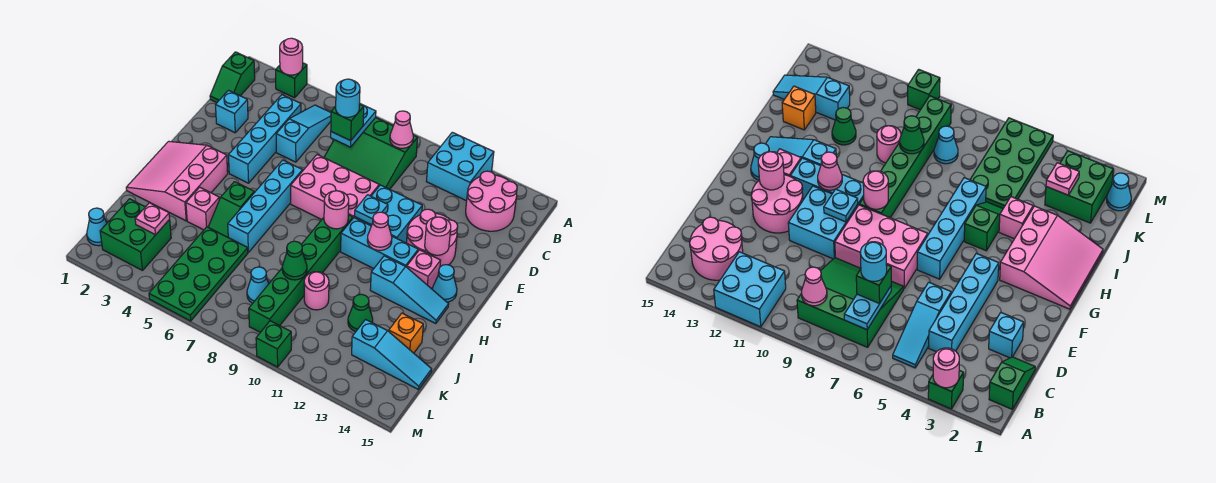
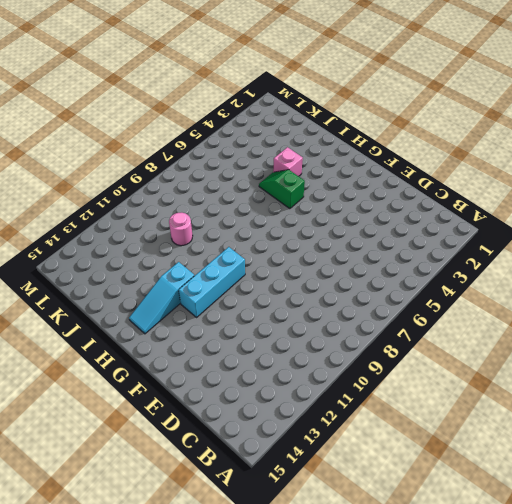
none -> green brick A3 level 1
none -> cyan brick A11:B12 level 1
none -> green slope B1:C1 level 1 top B
none -> cyan slope B5:D5 level 1 top D

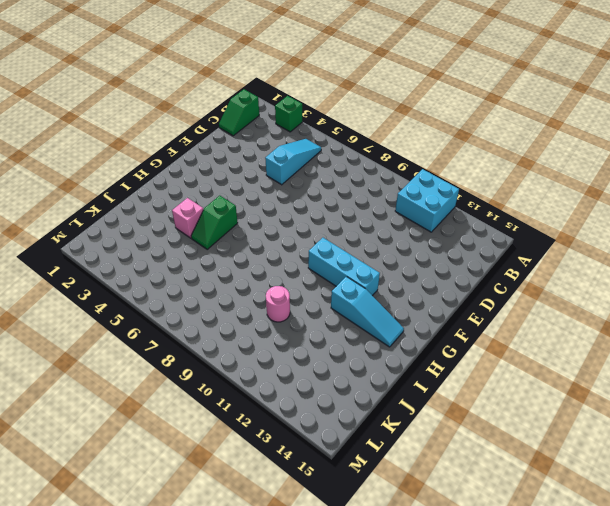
none -> green slope B7:D9 level 1 top B
none -> pink round brick B13:C14 level 1
none -> cyan brick C4:F4 level 1
none -> cyan brick D2 level 1

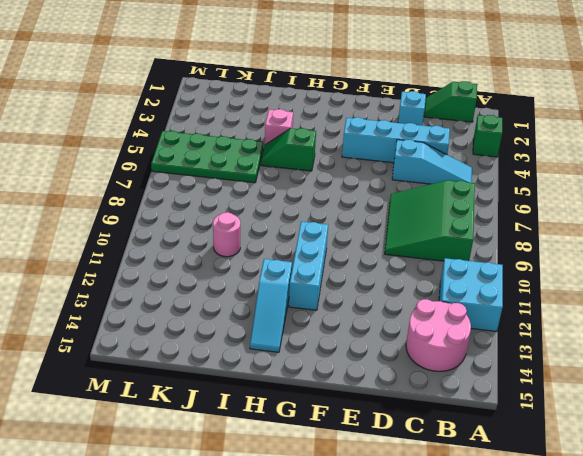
none -> pink brick E7:F9 level 1
none -> cyan brick E10:F11 level 1
none -> pink round brick E12:F13 level 1
none -> cyan brick F6:I6 level 1

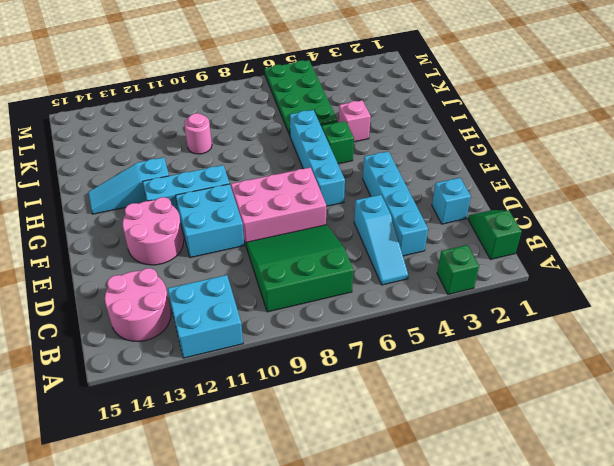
none -> pink slope G1:I3 level 1 top 3
none -> green brick G9:L9 level 1
none -> pink brick G13 level 1
none -> cyan cone G14 level 1

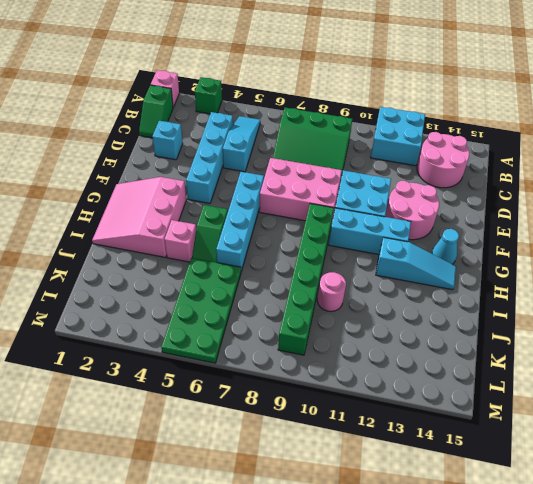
pink brick A1 level 1 -> pink brick G13 level 1
none -> green cone J12 level 1
none -> orange brick J14 level 1
none -> green brick K2:L3 level 1
none -> cyan cone K8 level 1

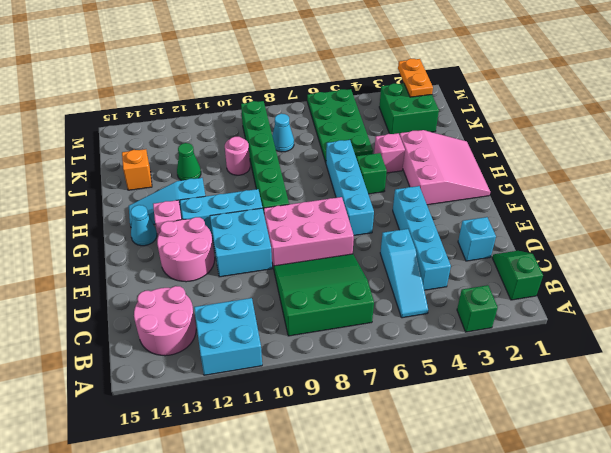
orange plate L2:M2 level 2 -> none
none -> cyan slope K13:K15 level 1 top 13
none -> cyan cone L1 level 1
none -> green brick M10 level 1
none -> pink round brick A3 level 2

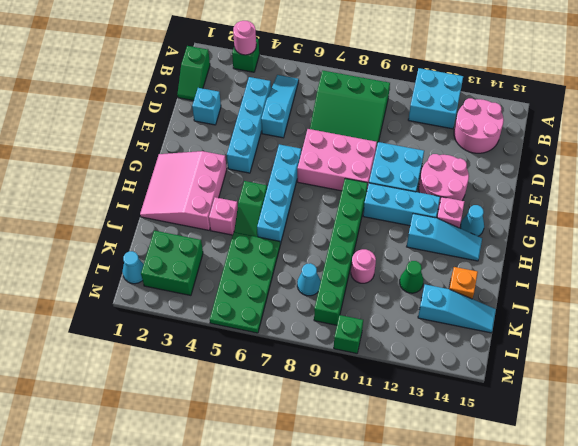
none -> cyan plate B7:C7 level 2
none -> pink cone B9 level 2
none -> cyan plate F10 level 2
none -> pink round brick F13 level 2

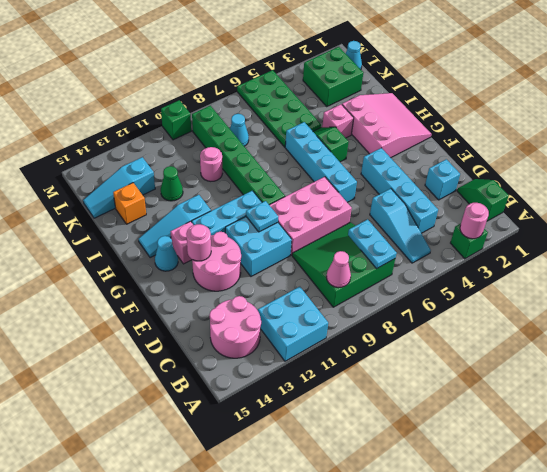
none -> pink round brick G9 level 2
none -> pink cone G11 level 2
none -> green cone J9 level 2
none -> pink plate K3 level 2

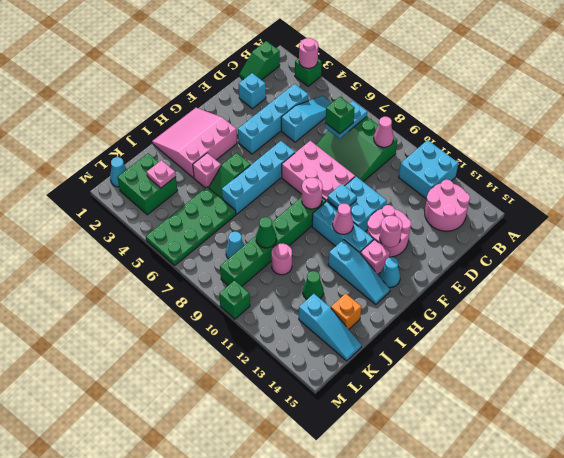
none -> cyan round brick C7 level 4

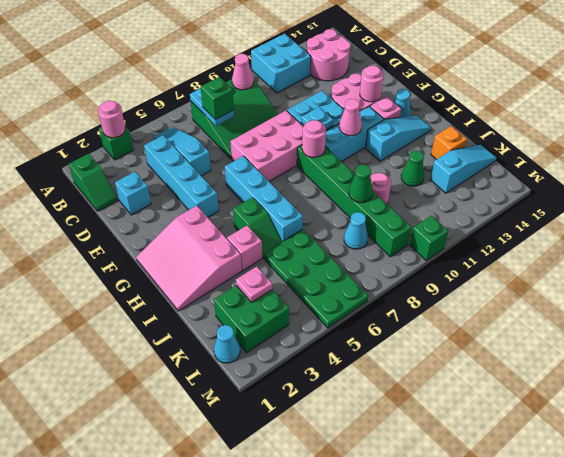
none -> cyan round brick C7 level 4

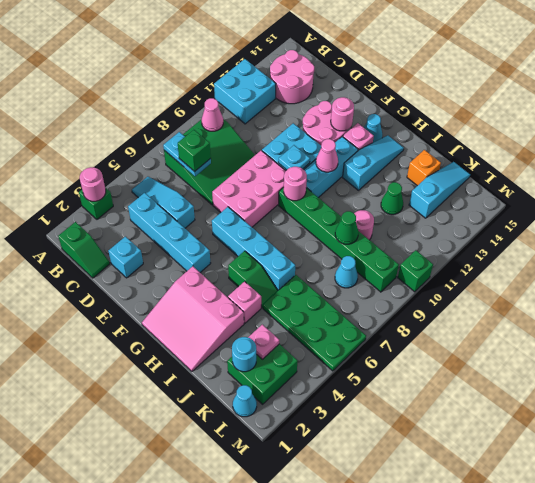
cyan round brick K2 level 2 -> cyan round brick C7 level 4

